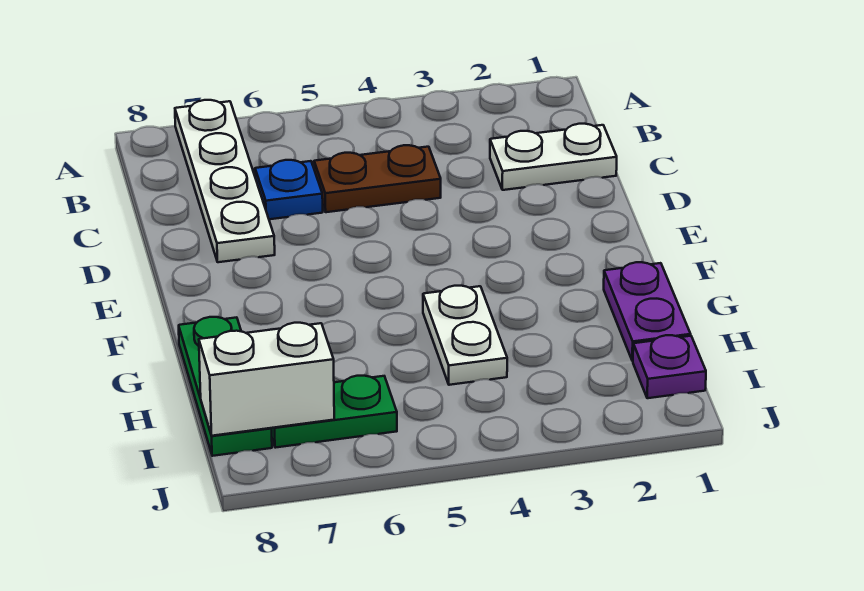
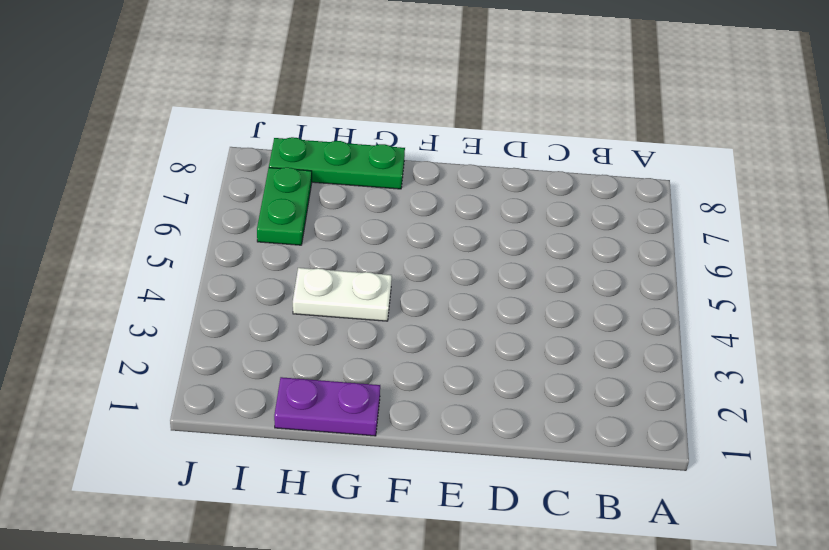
none -> white plate A7:D7 level 1
none -> white plate C1:C2 level 1

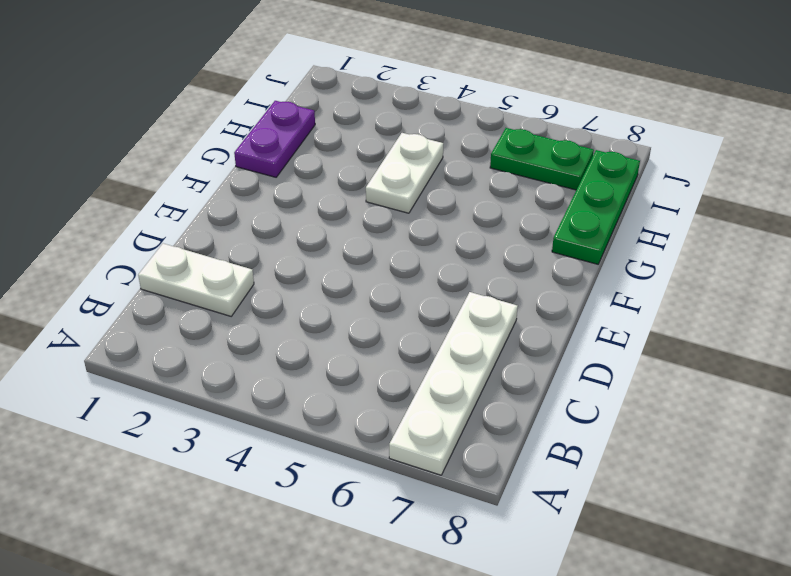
none -> brown plate C4:C5 level 1
none -> blue plate C6 level 1

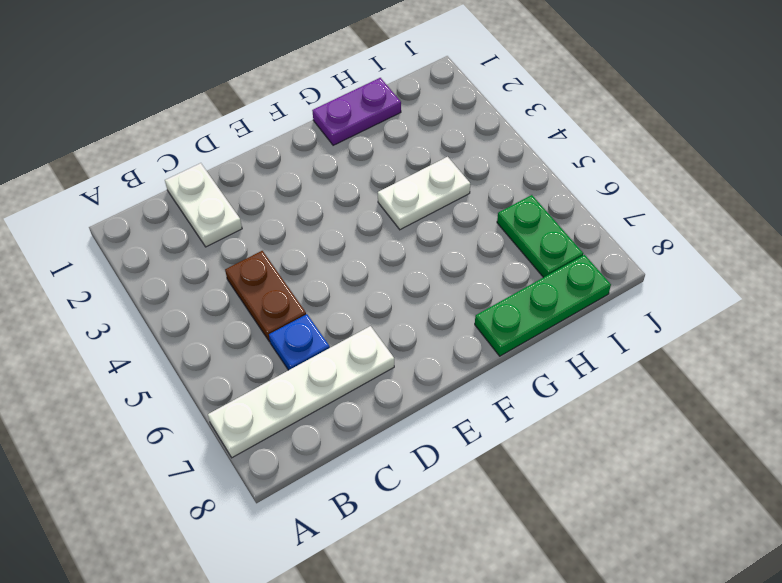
none -> purple plate I1 level 1
none -> white brick I7:I8 level 2

